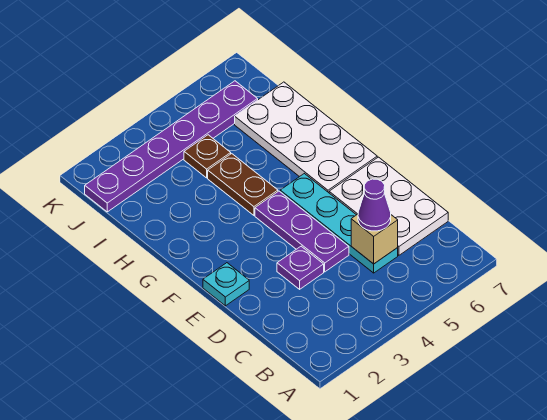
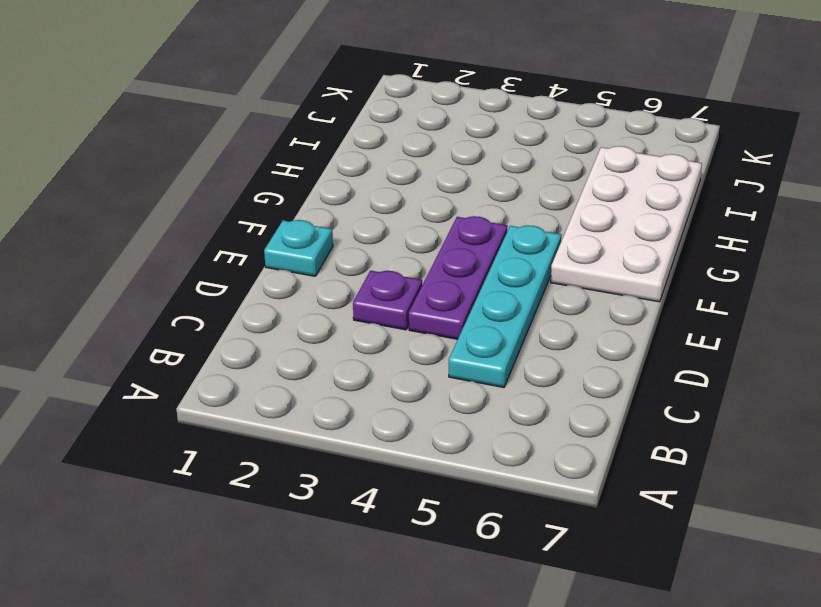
none -> white plate C6:E7 level 1
none -> brown plate G4:H4 level 1

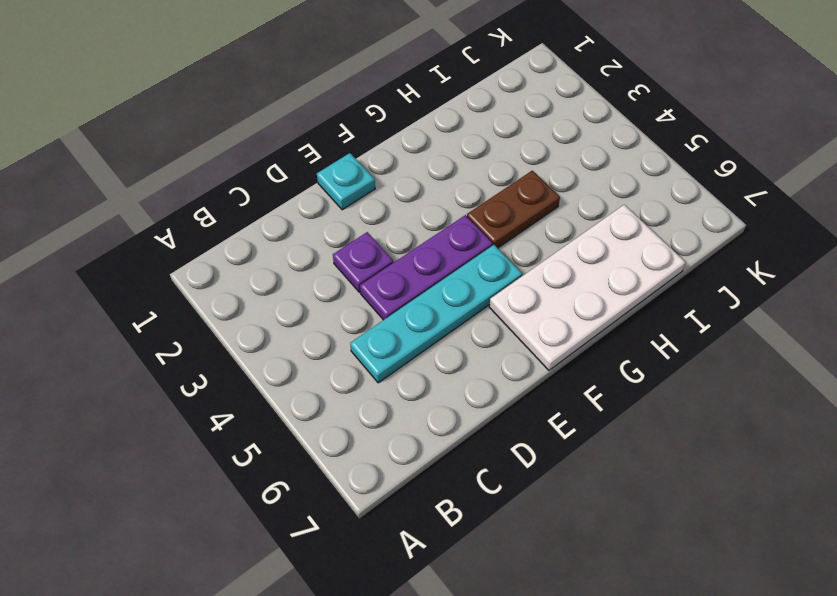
none -> white plate C6:E7 level 1
none -> brown plate I4 level 1

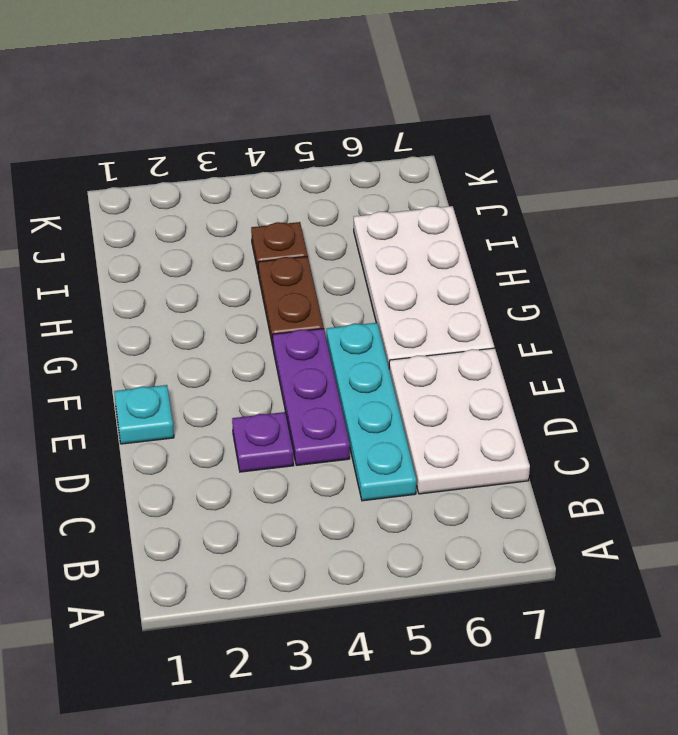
none -> purple plate J1:J6 level 1
none -> tan brick C5 level 2

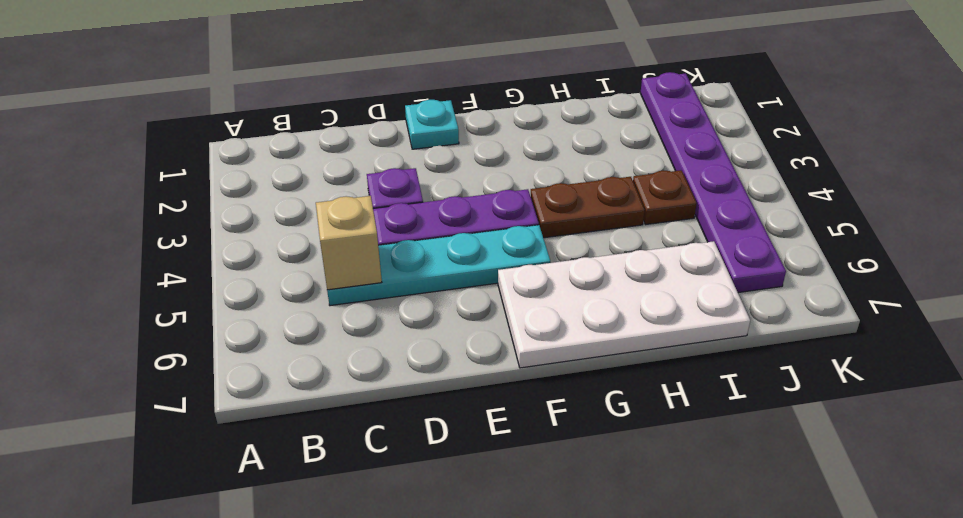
none -> white plate C6:E7 level 1
none -> purple cone C5 level 3

